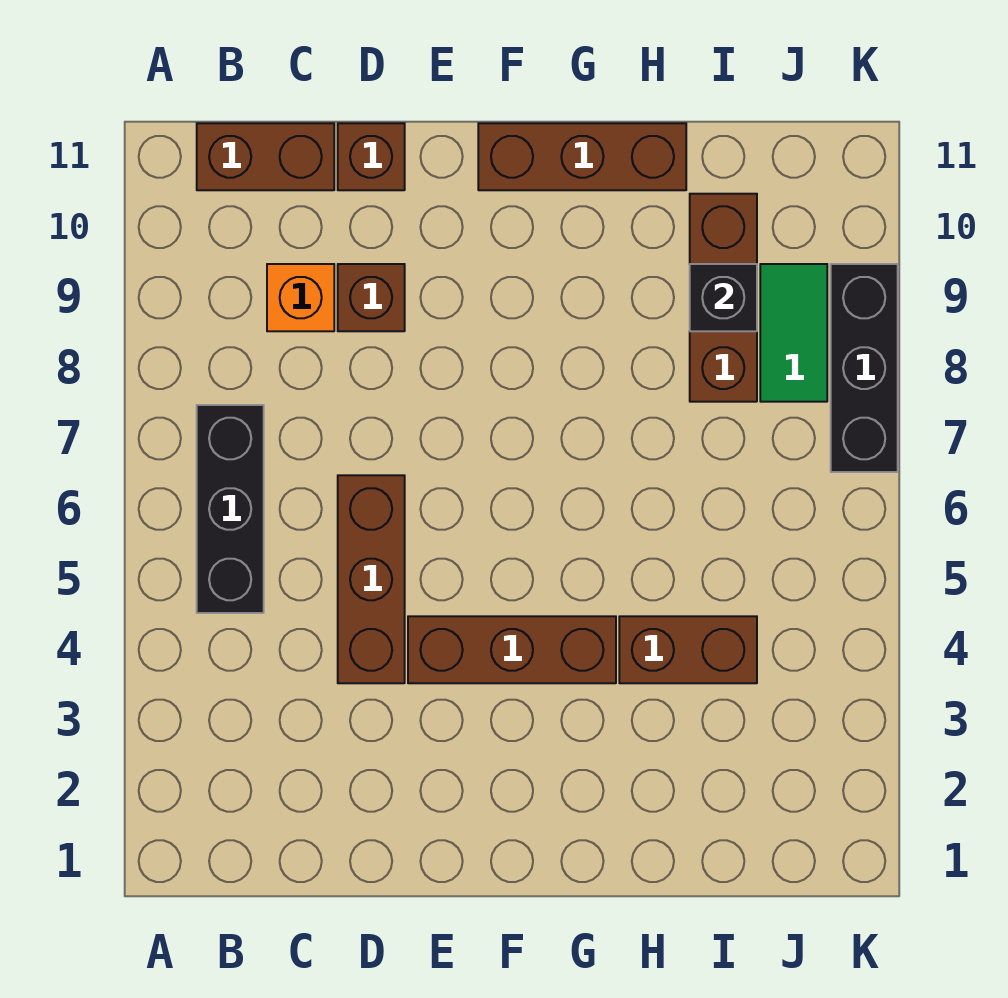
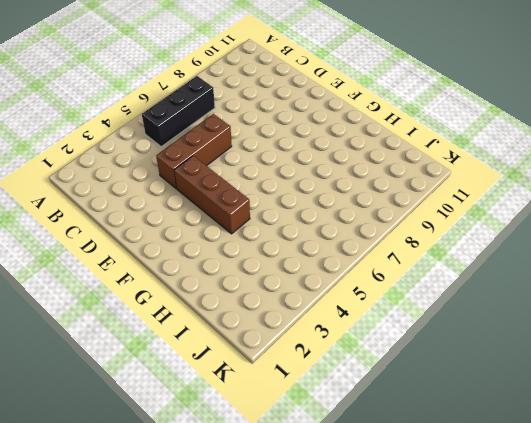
none -> brown brick B11:C11 level 1
none -> orange brick C9 level 1
none -> brown brick D9 level 1

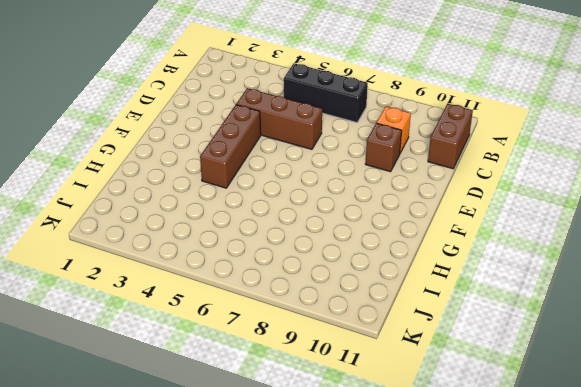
none -> brown brick D11 level 1
none -> brown brick F11:H11 level 1
none -> brown brick H4:I4 level 1

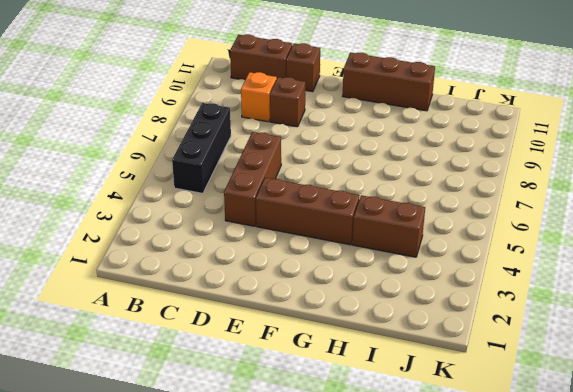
none -> brown brick I8:I10 level 1
none -> green tile J8:J9 level 1
none -> black brick K7:K9 level 1

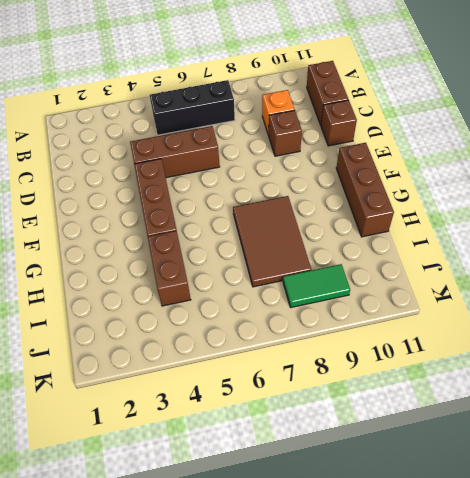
brown tile G7:I8 level 1 -> brown brick I8:I10 level 1
none -> black brick K7:K9 level 1
none -> black brick I9 level 2

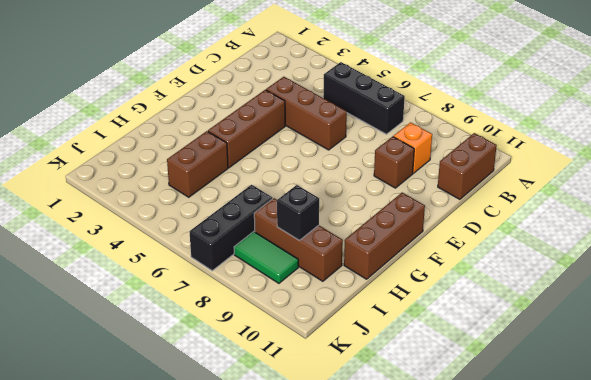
black brick I7:K7 level 1 -> black brick K7:K9 level 1
none -> brown brick D11 level 1

